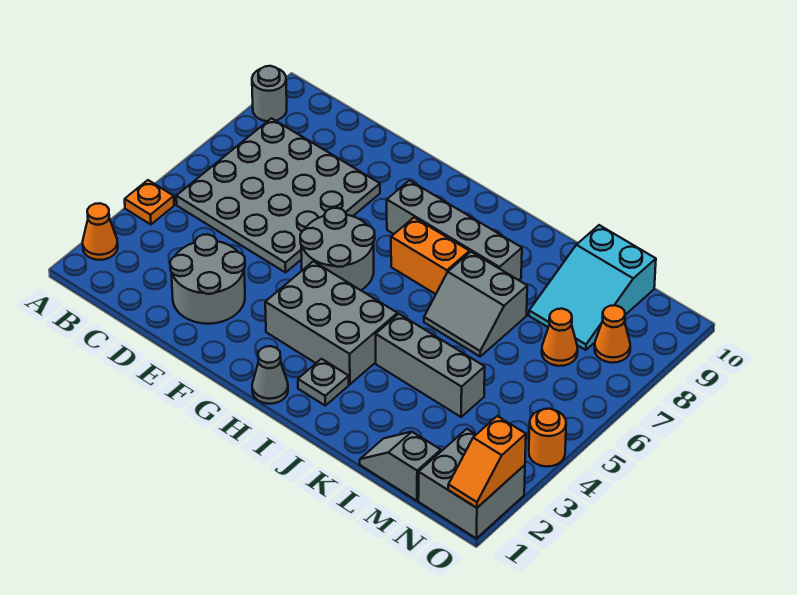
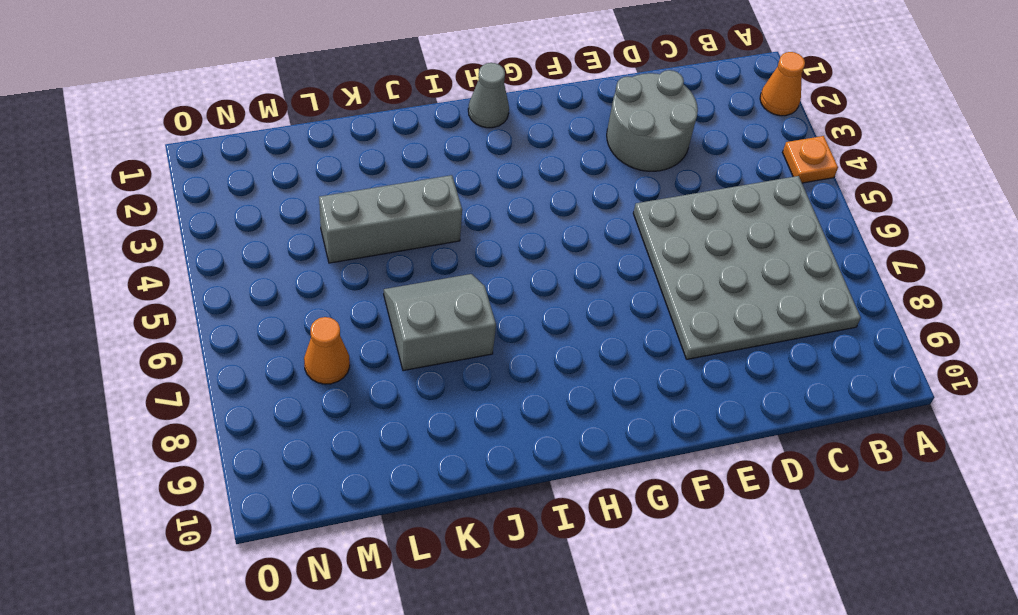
none -> grey round brick A9 level 1
none -> grey round brick F5:G6 level 1
none -> grey brick G3:I4 level 1

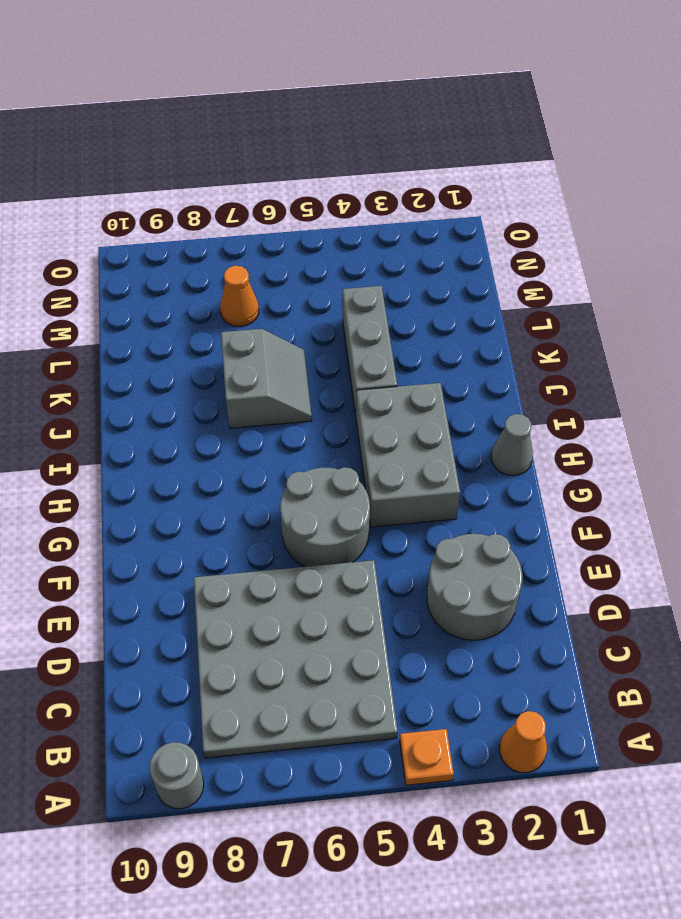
none -> grey brick G8:J8 level 1
none -> orange brick H7:I7 level 1
none -> grey plate I2 level 1

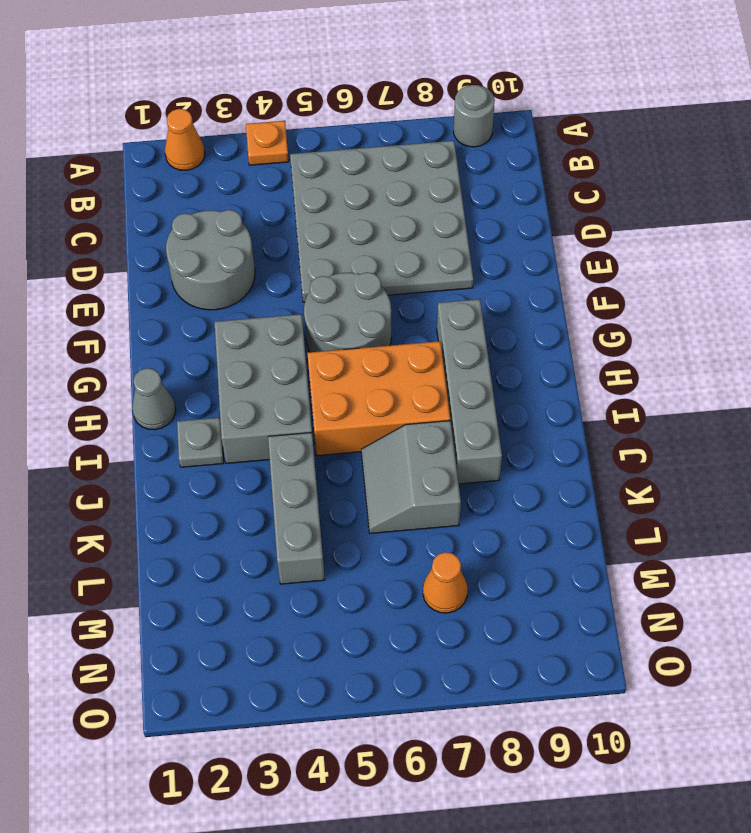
orange brick H5:I7 level 1 -> orange brick H7:I7 level 1
none -> grey slope L1:M1 level 1 top M
none -> cyan slope L8:M10 level 1 top 10
none -> grey brick N1:O2 level 1

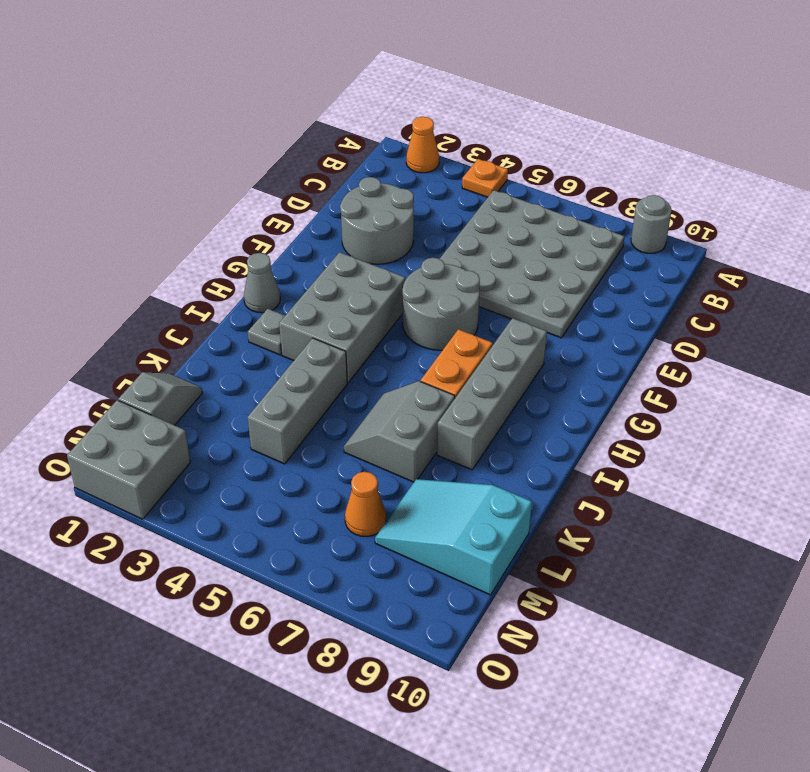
none -> orange cone N8 level 1
none -> orange round brick O4 level 1
none -> orange slope O1:O2 level 2 top 2

